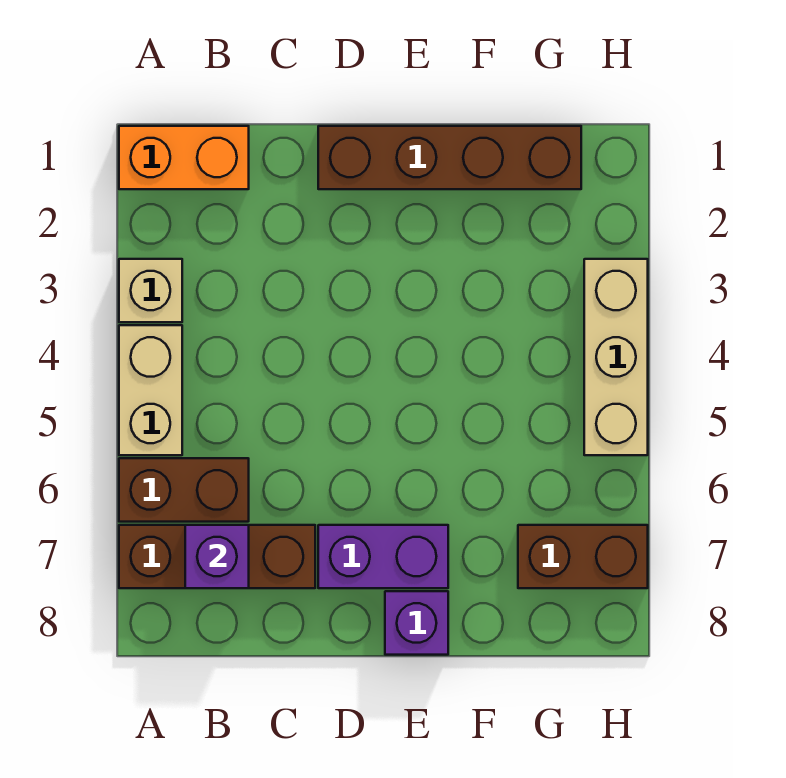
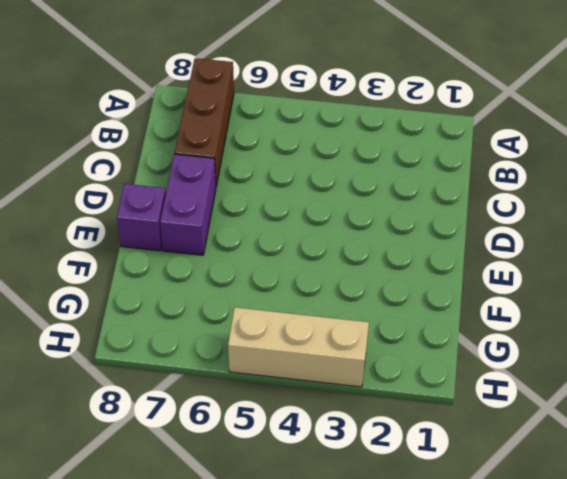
none -> orange brick A1:B1 level 1
none -> tan brick A3 level 1

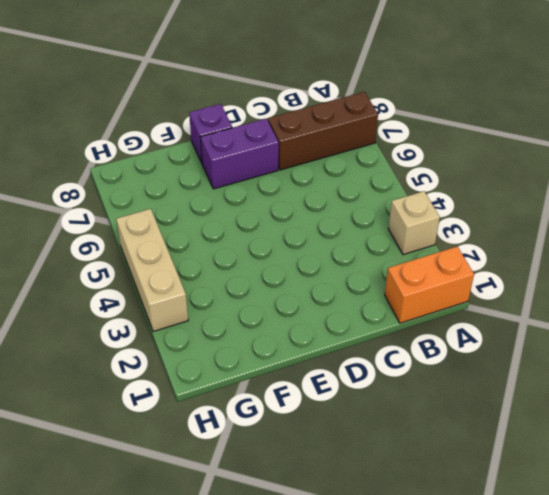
none -> tan brick A4:A5 level 1
none -> brown brick A6:B6 level 1

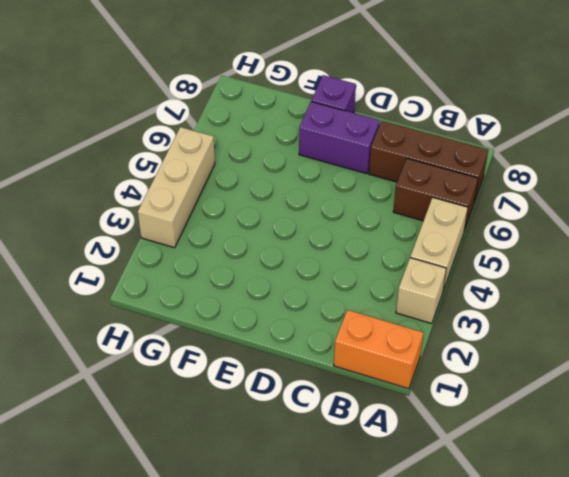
none -> brown brick D1:G1 level 1
none -> brown brick G7:H7 level 1

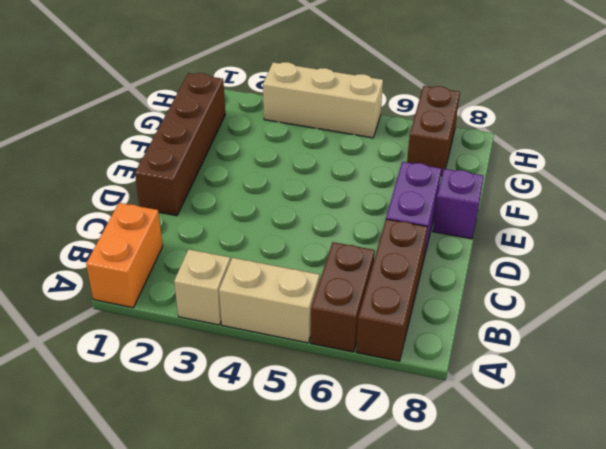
none -> purple brick B7 level 2

